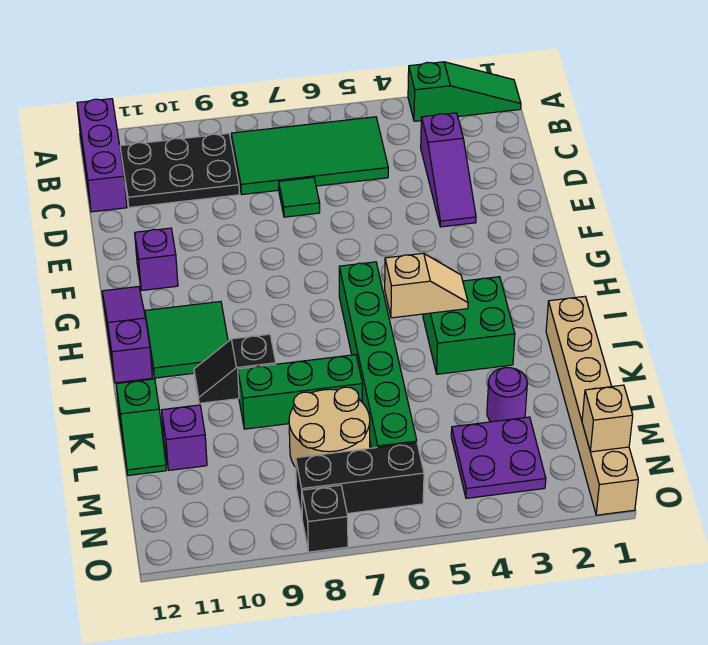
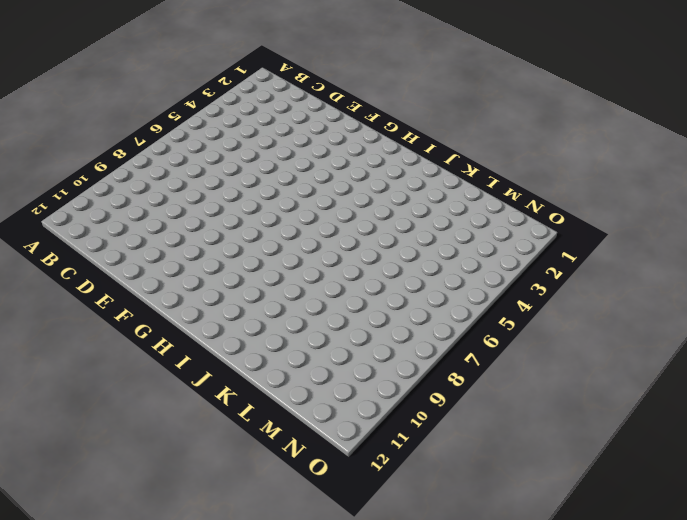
none -> green slope A1:A3 level 1 top 3
none -> purple brick A12:C12 level 1
none -> green tile B5:C8 level 1

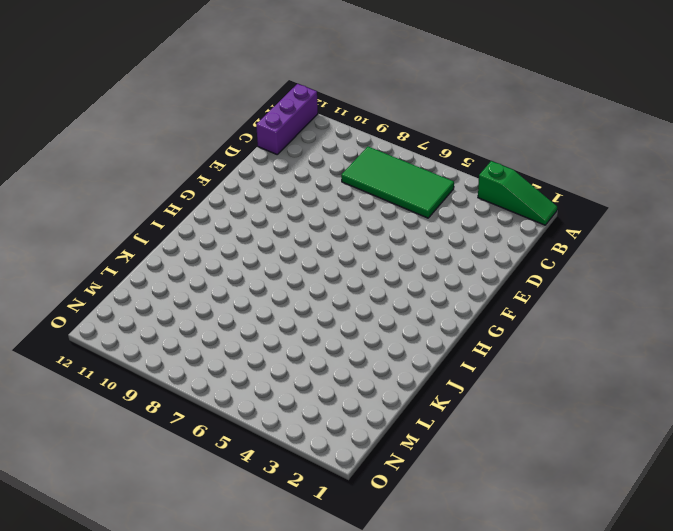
none -> black plate B9:C11 level 1
none -> purple slope C3:E3 level 1 top C
none -> green tile D7 level 1

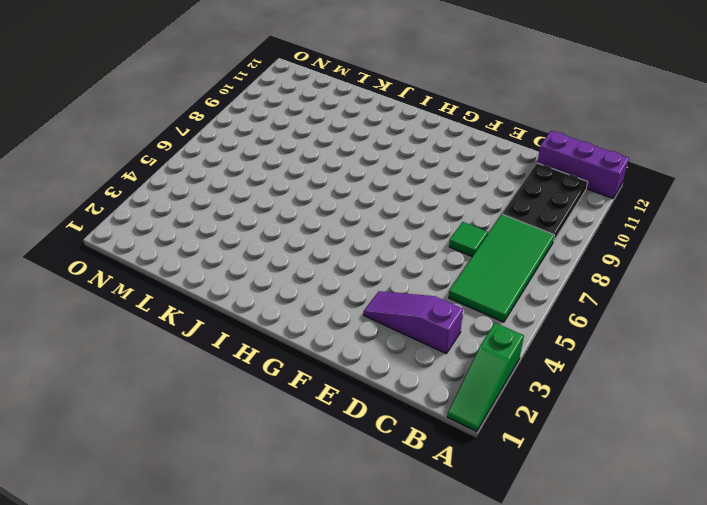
none -> purple brick F11 level 1
none -> purple slope G12:I12 level 1 top I
none -> green brick H6:M6 level 1

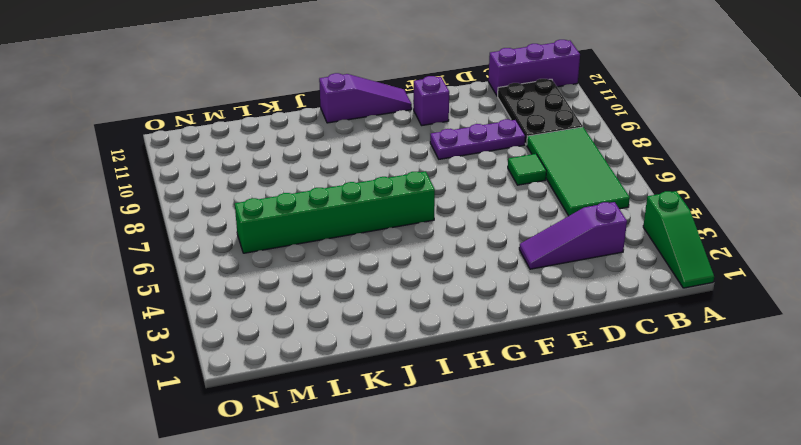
purple plate D9:F9 level 1 -> none
none -> green tile H10:I11 level 1
none -> green brick I3:J4 level 1
none -> tan brick J1:O1 level 1

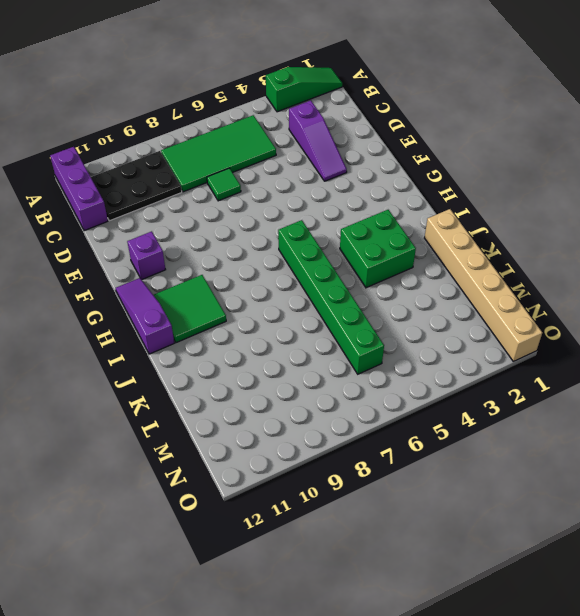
none -> black slope J9:J10 level 1 top 9
none -> green brick K7:K9 level 1
none -> green slope K12:L12 level 1 top K

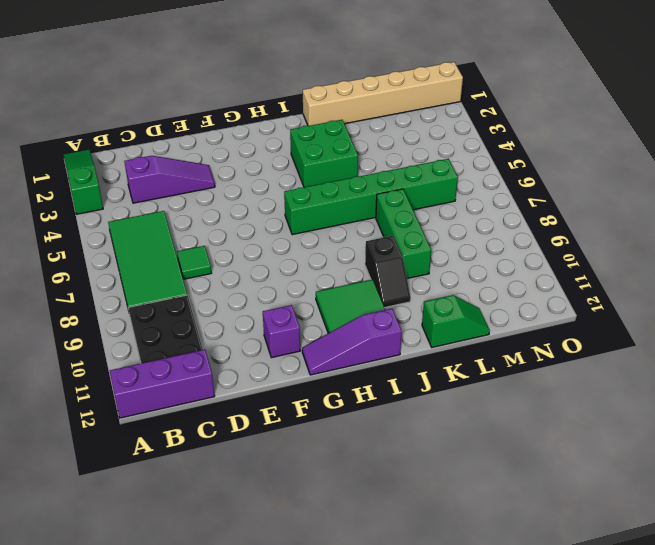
none -> purple round brick L3 level 1
none -> tan round brick L7:M8 level 1
none -> purple brick L11 level 1

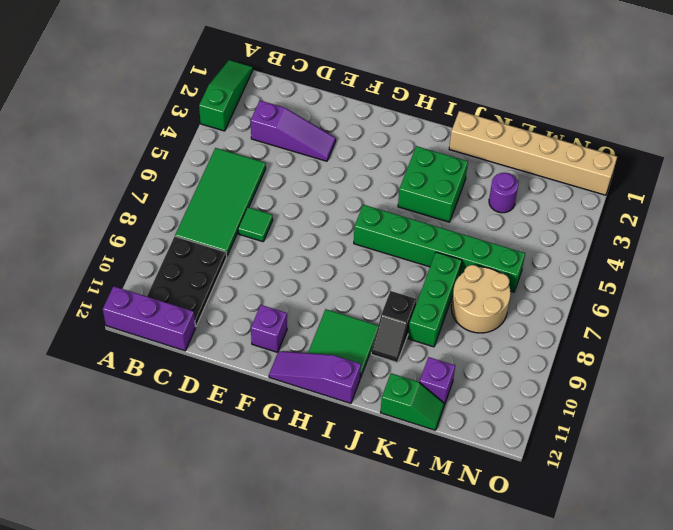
none -> purple plate M3:N4 level 1
none -> black brick N6:N8 level 1
none -> black brick O8 level 1

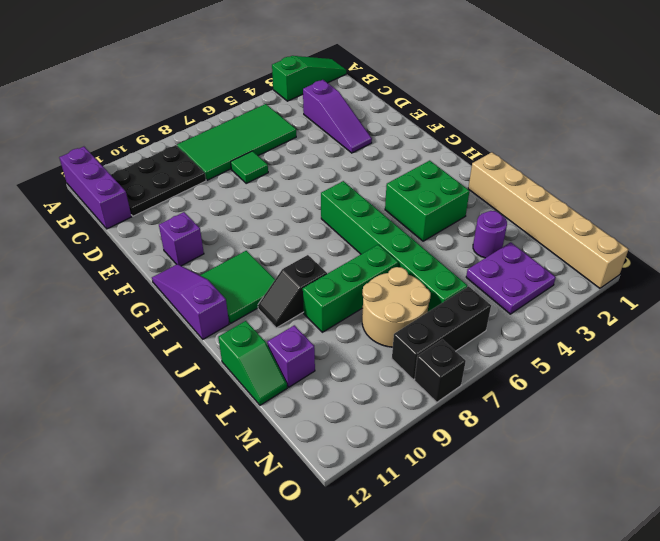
none -> tan slope I4:I5 level 2 top 5
none -> tan brick N1 level 2

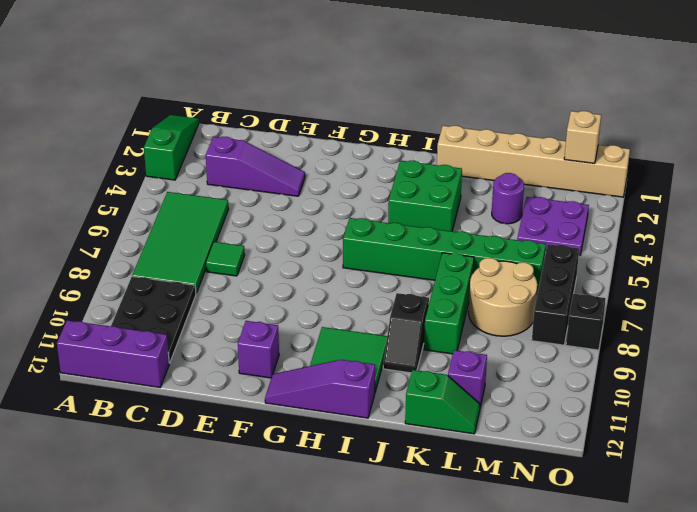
none -> tan slope I4:I5 level 2 top 5

